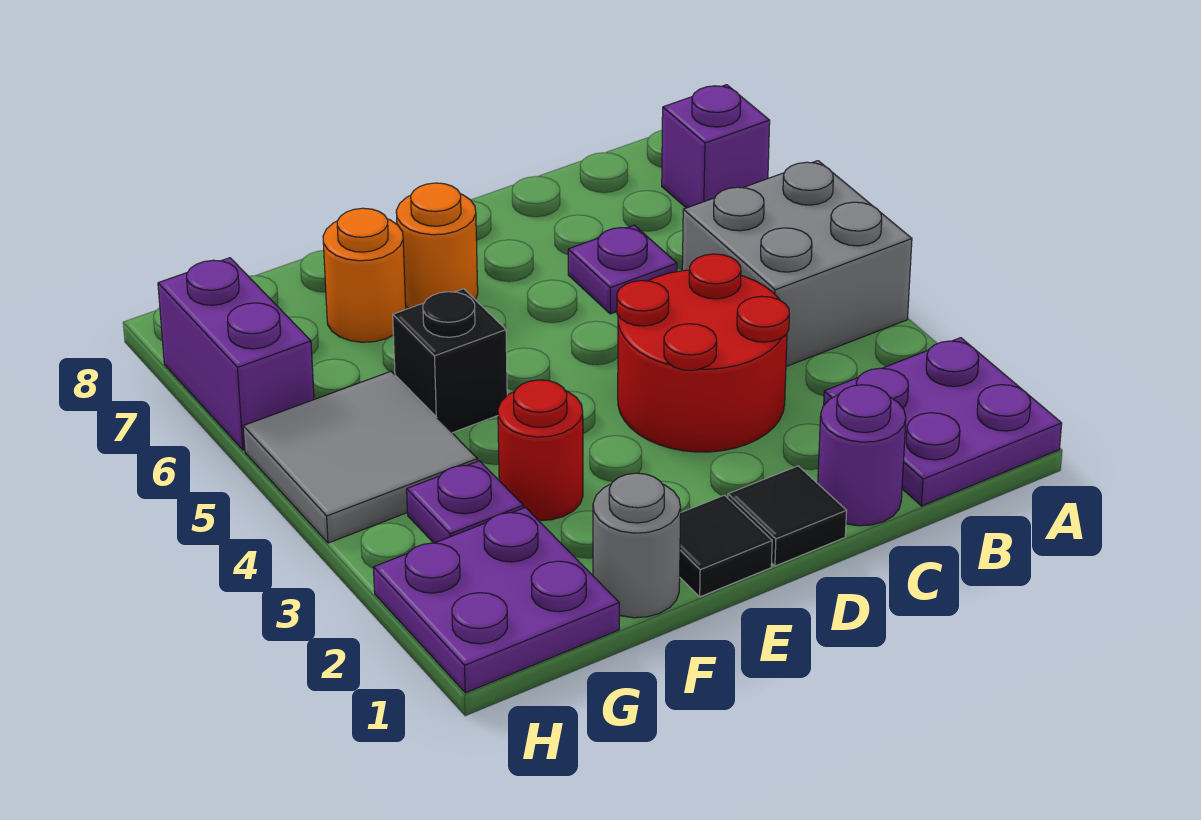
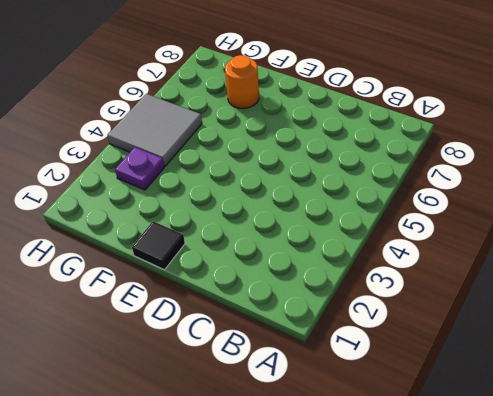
none -> purple plate A1:B2 level 1
none -> grey brick A4:B5 level 1
none -> purple brick A7 level 1

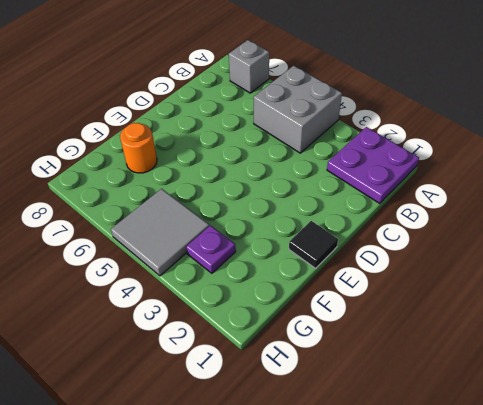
grey brick A7 level 1 -> purple brick A7 level 1
none -> purple round brick C1 level 1
none -> red round brick C3:D4 level 1
none -> purple plate C6 level 1

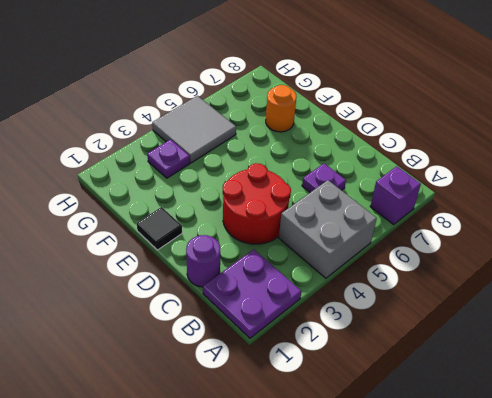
none -> black tile D1 level 1
none -> orange round brick E7 level 1
none -> grey round brick F1 level 1

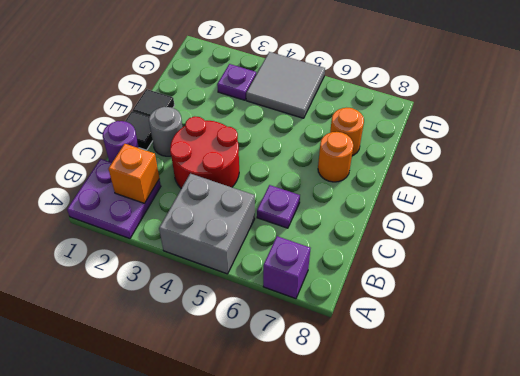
orange brick B2 level 2 -> none
grey round brick D2 level 1 -> grey round brick F1 level 1
none -> red round brick F3 level 1
none -> black brick F5 level 1
none -> purple plate G1:H2 level 1

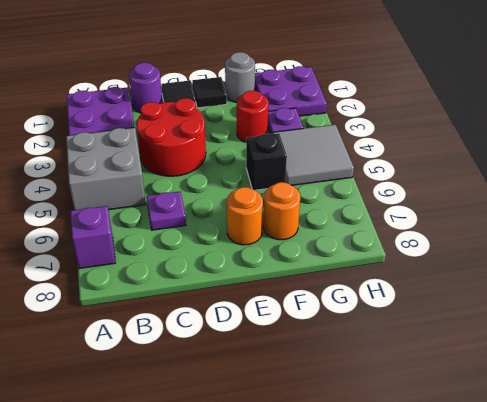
none -> purple brick H6:H7 level 1

